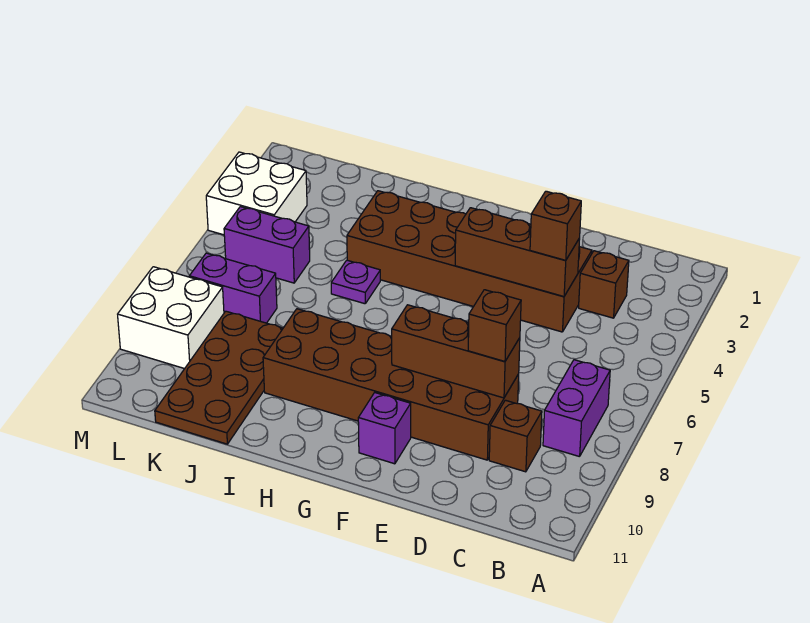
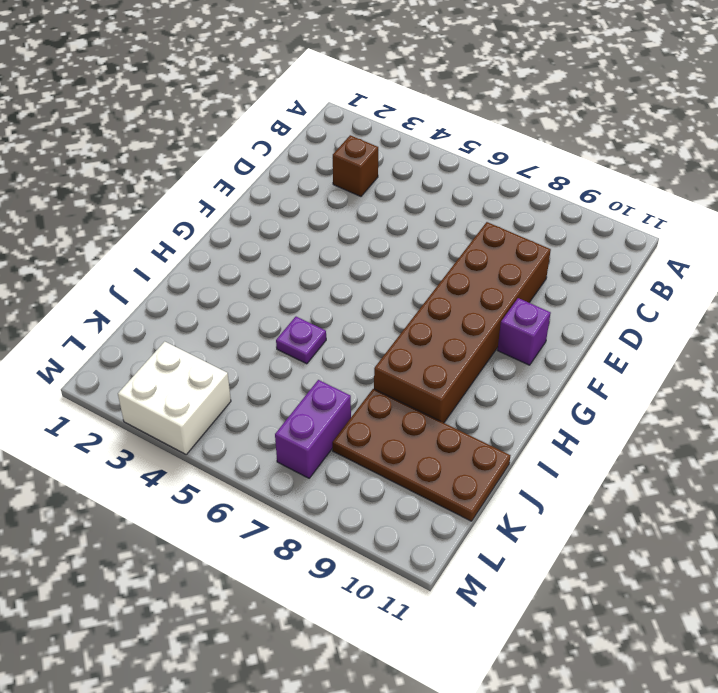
none -> purple brick B7:B8 level 1
none -> brown brick C9 level 1
none -> brown brick D3:I4 level 1

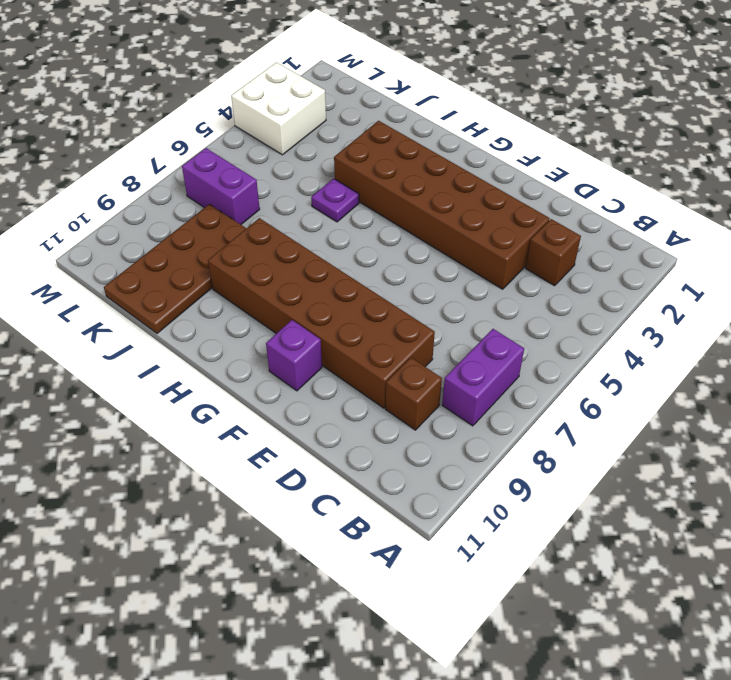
none -> purple brick K5:L5 level 1
none -> white brick L8:M9 level 1
none -> brown brick D4:F4 level 2

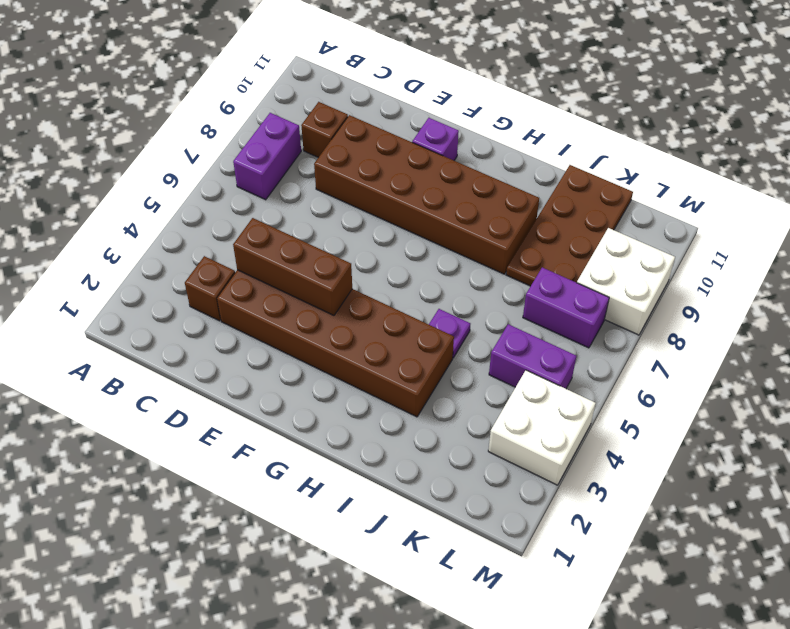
none -> brown brick D8:F8 level 2
none -> brown brick D4 level 3
none -> brown brick D8 level 3

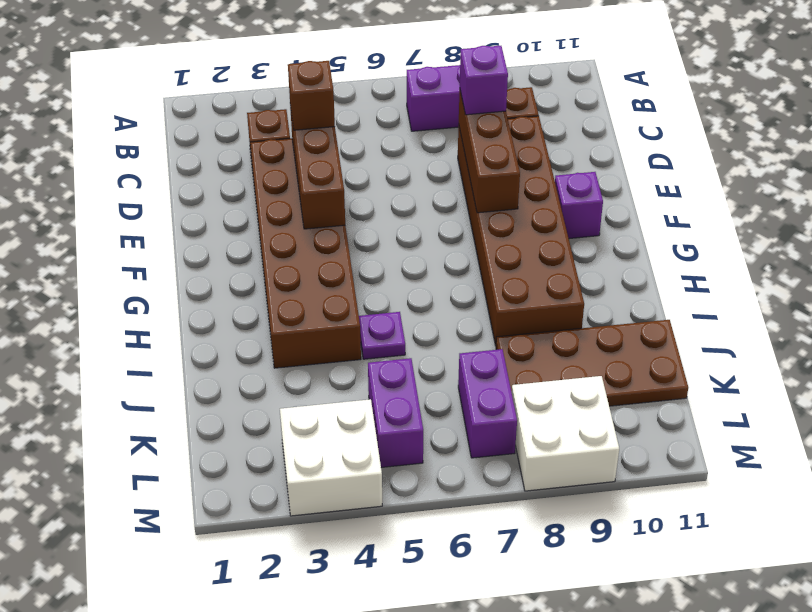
purple brick D8 level 3 -> brown brick D8 level 3

